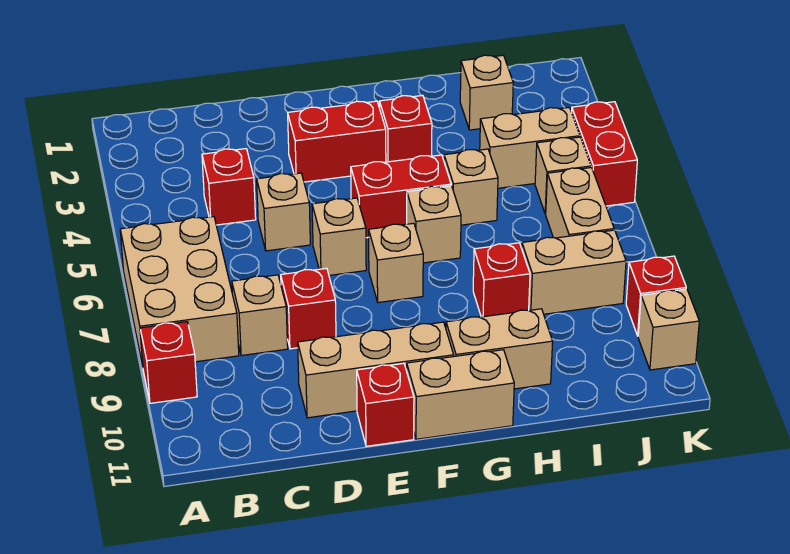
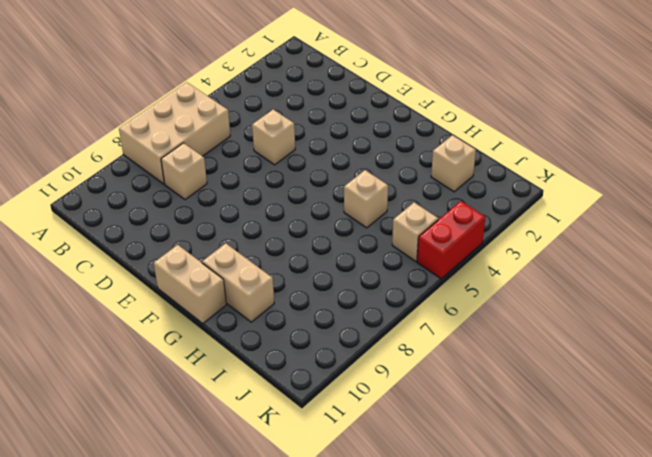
none -> red brick A9 level 1
none -> red brick C4 level 1
none -> red brick D8 level 1

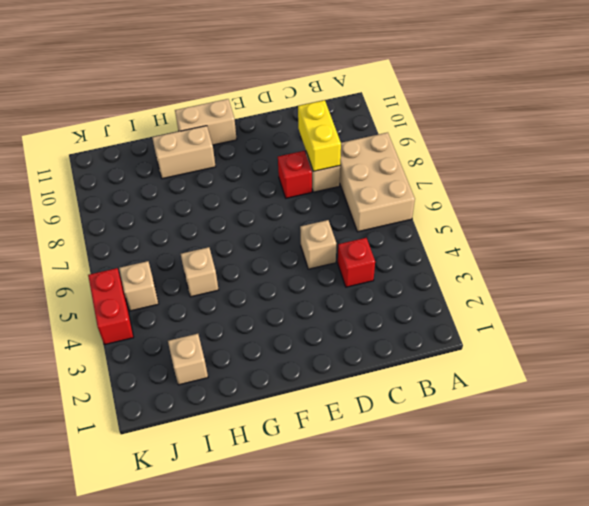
yellow brick C8:C9 level 2 -> none
none -> red brick A9 level 1
none -> tan brick D10:F10 level 1
none -> red brick E3:F3 level 1

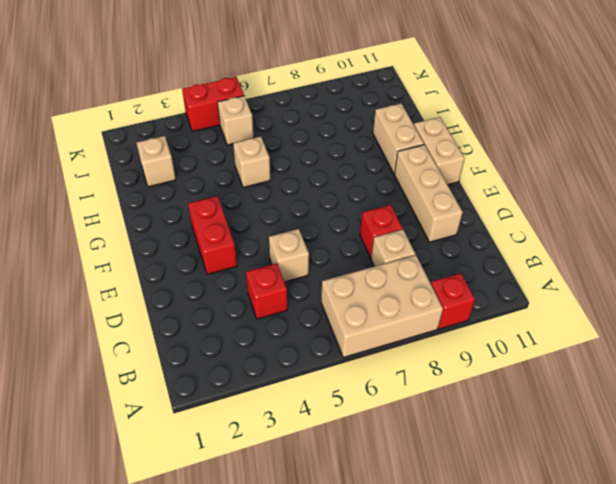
none -> tan brick E6 level 1
none -> red brick E11 level 1
none -> red brick F5:G5 level 1

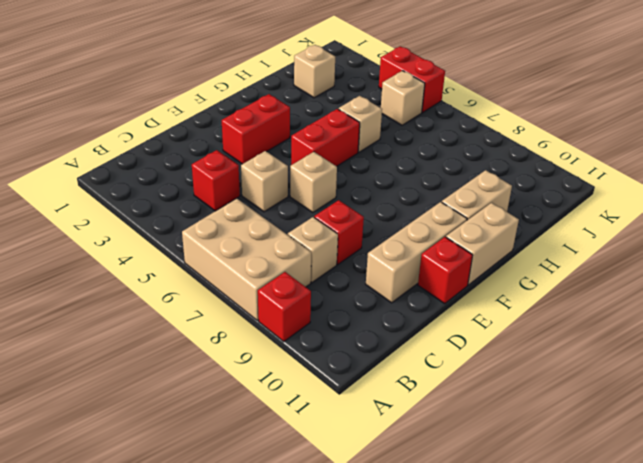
none -> tan brick F7 level 1
none -> red brick G3 level 1
none -> tan brick G6 level 1

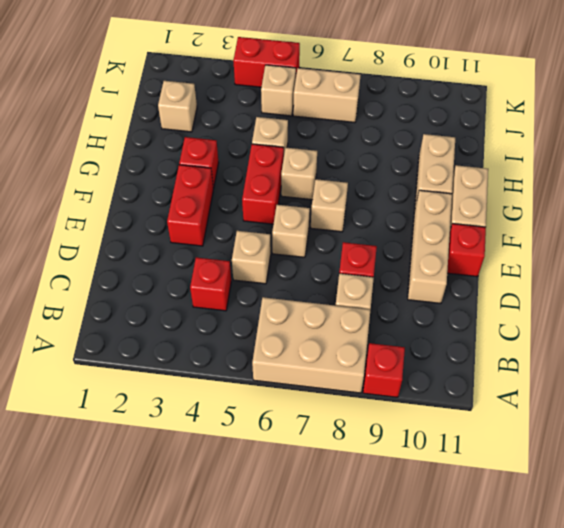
none -> red brick H8 level 1
none -> tan brick I4:J4 level 1
none -> tan brick I8:J8 level 1

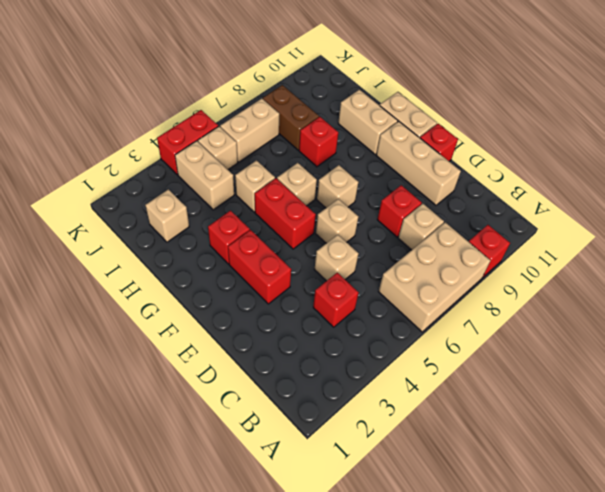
brown brick I8:J8 level 1 -> tan brick I8:J8 level 1
none -> red brick K9 level 1
none -> tan brick K10 level 1

